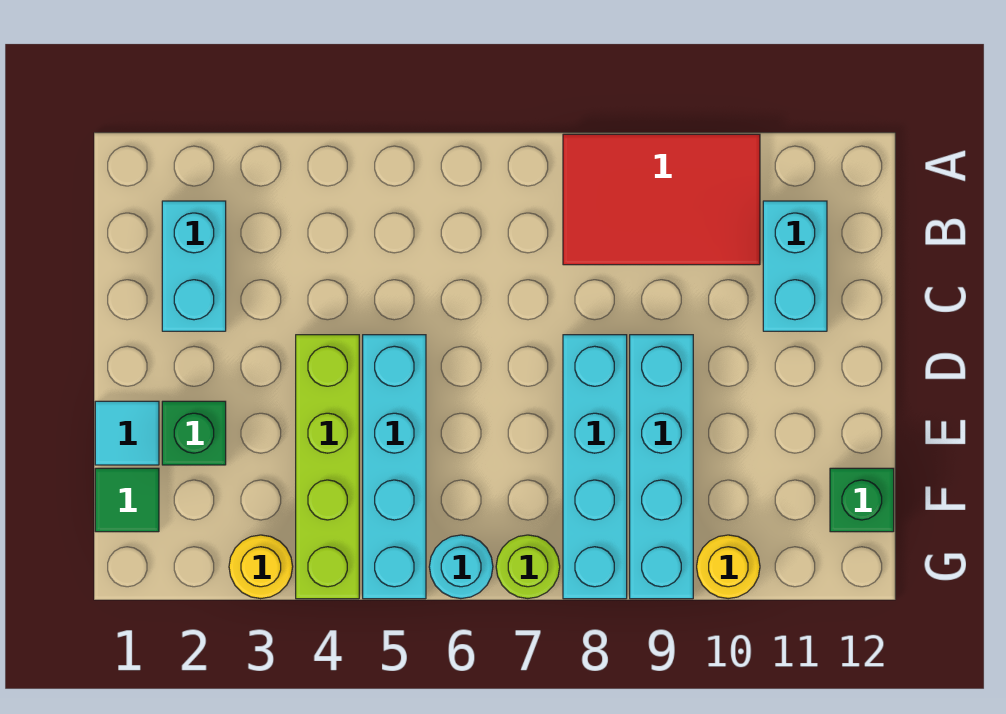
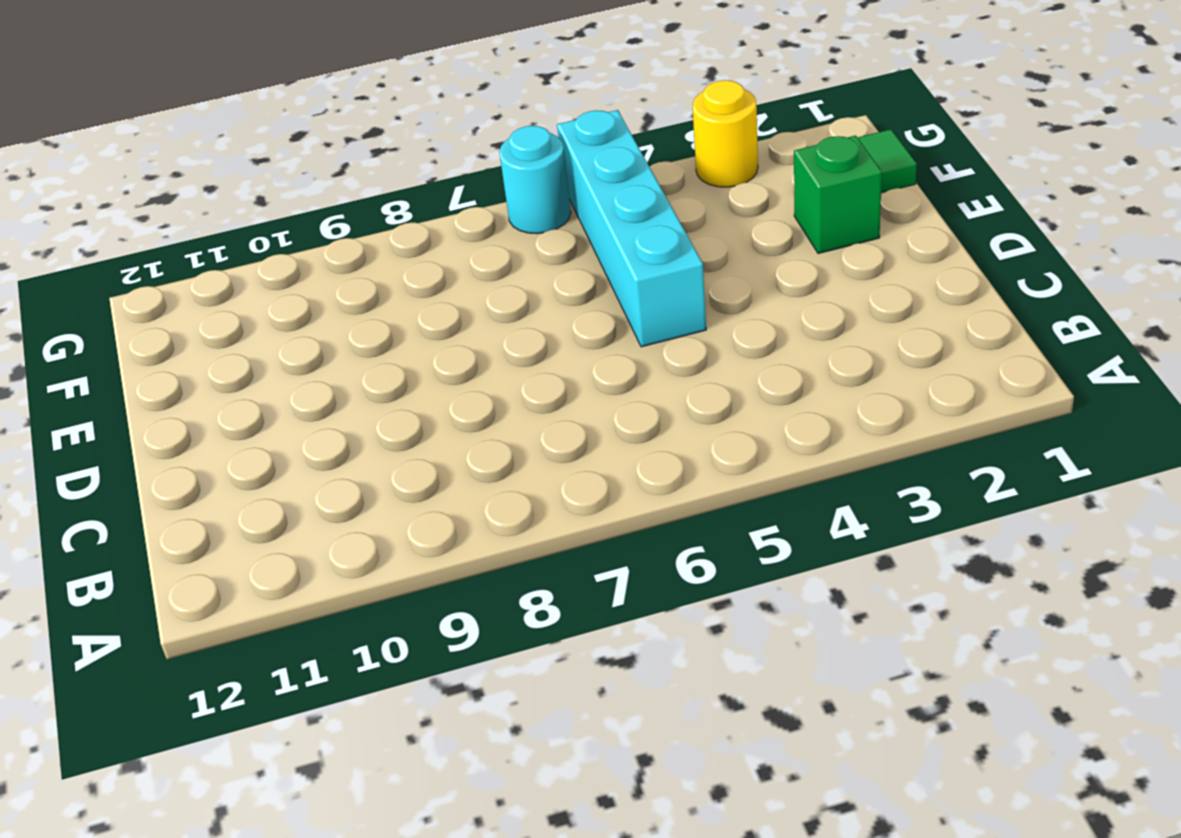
none -> red tile A8:B10 level 1
none -> cyan brick B2:C2 level 1
none -> cyan brick B11:C11 level 1

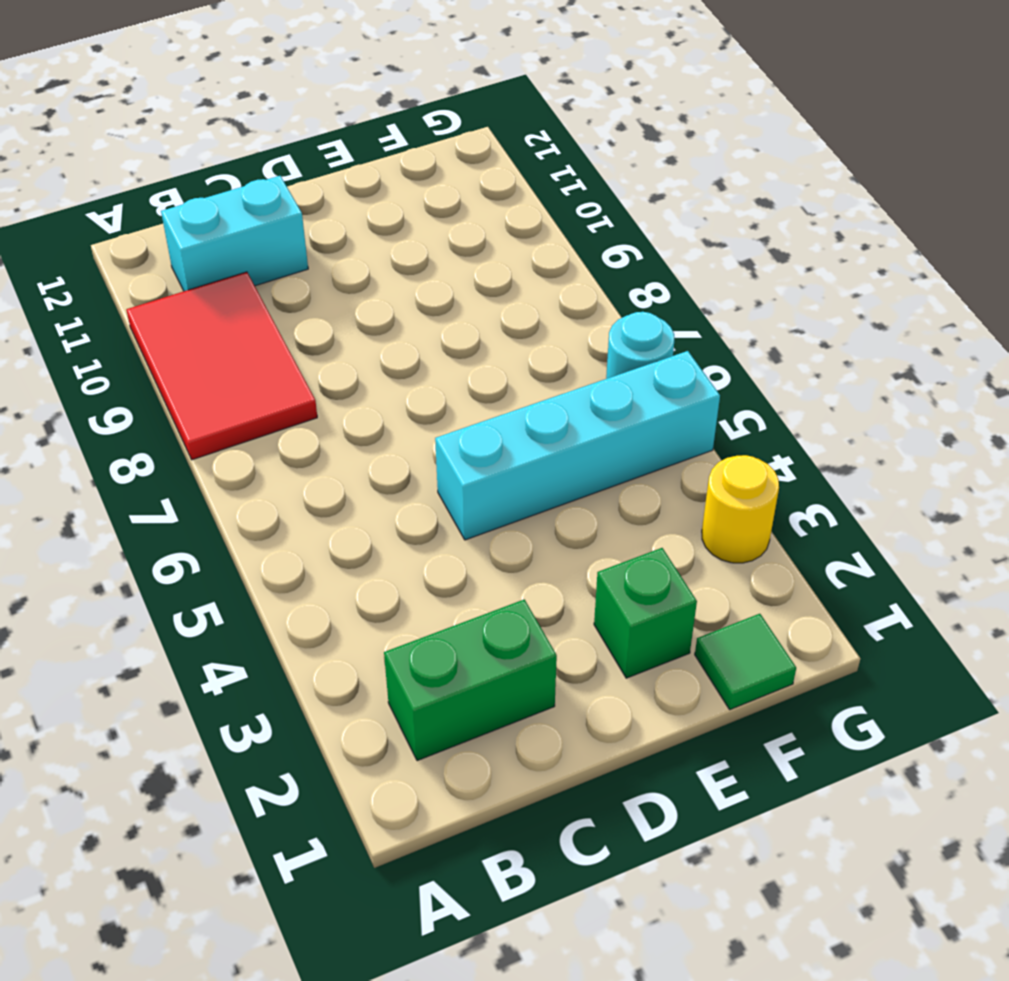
green brick B2:C2 level 1 -> cyan brick B2:C2 level 1
none -> lime brick D4:G4 level 1
none -> cyan brick D8:G8 level 1
none -> cyan brick D9:G9 level 1

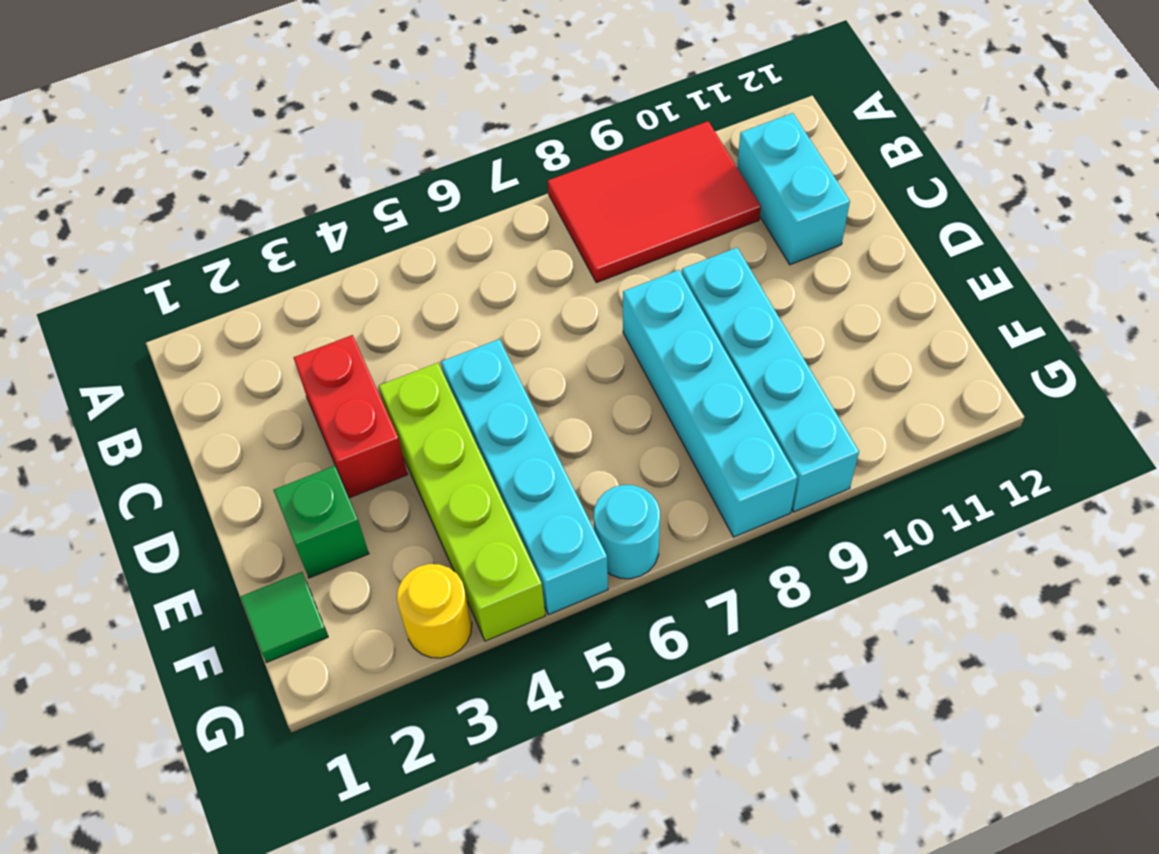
red brick C3:D3 level 1 -> none
none -> cyan brick B2:C2 level 1
none -> cyan tile E1 level 1
none -> green brick F12 level 1

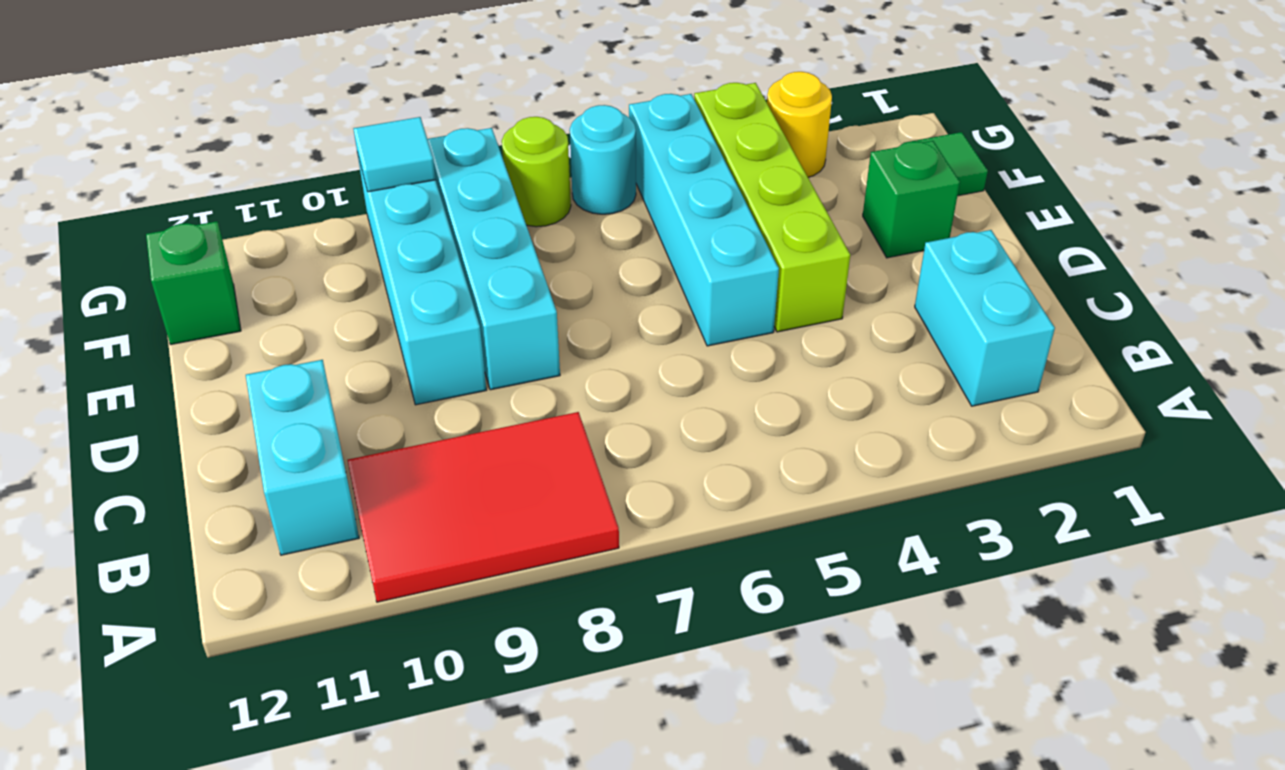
cyan tile G9 level 2 -> cyan tile E1 level 1
none -> yellow round brick G10 level 1

